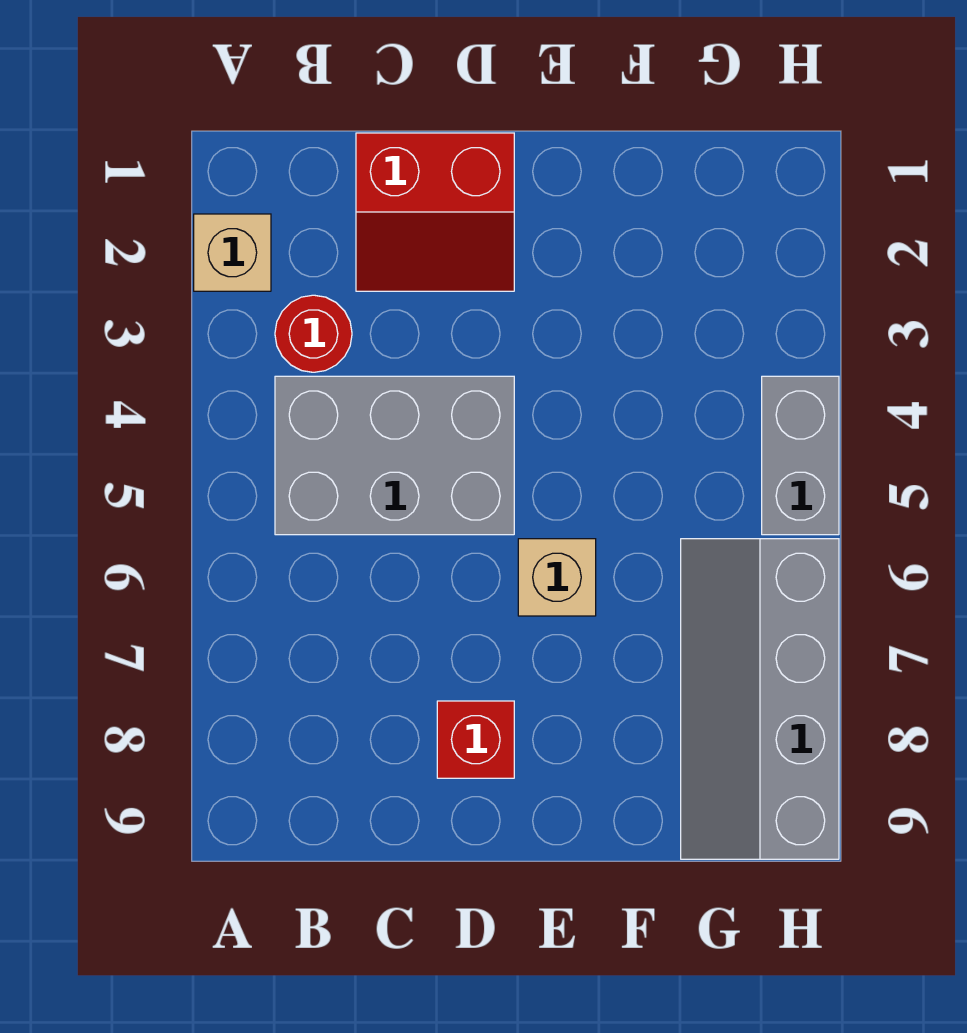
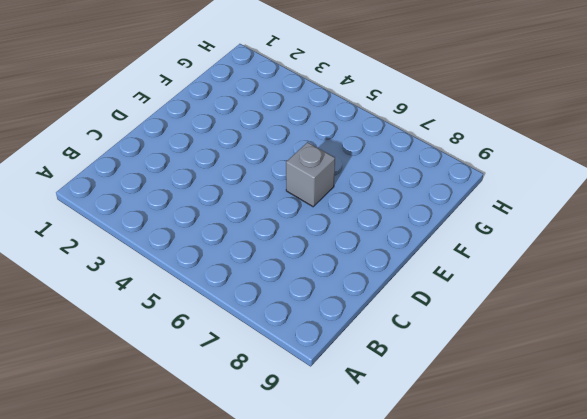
grey brick E6 level 1 -> tan brick E6 level 1
none -> tan brick A2 level 1
none -> red round brick B3 level 1

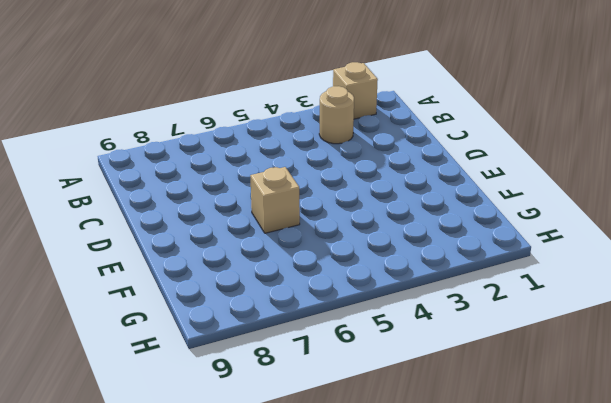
tan round brick B3 level 1 -> red round brick B3 level 1
none -> grey brick B4:D5 level 1
none -> red slope C1:D2 level 1 top 1

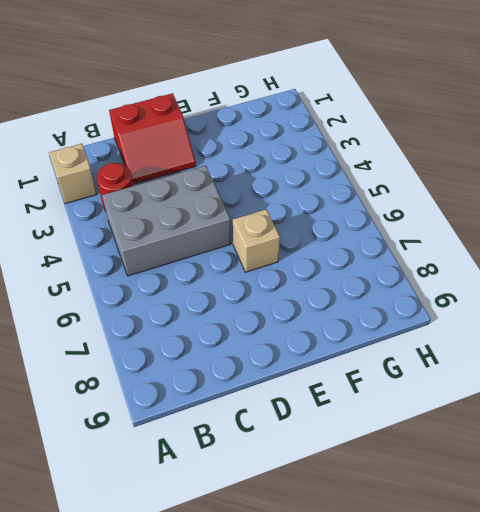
none -> red brick D8 level 1
none -> grey slope G6:H9 level 1 top H

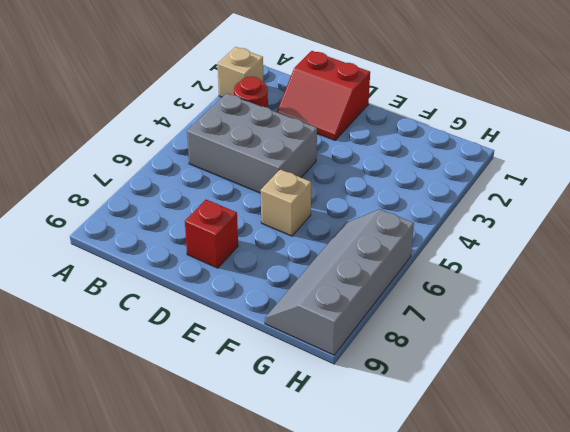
none -> grey brick H4:H5 level 1

